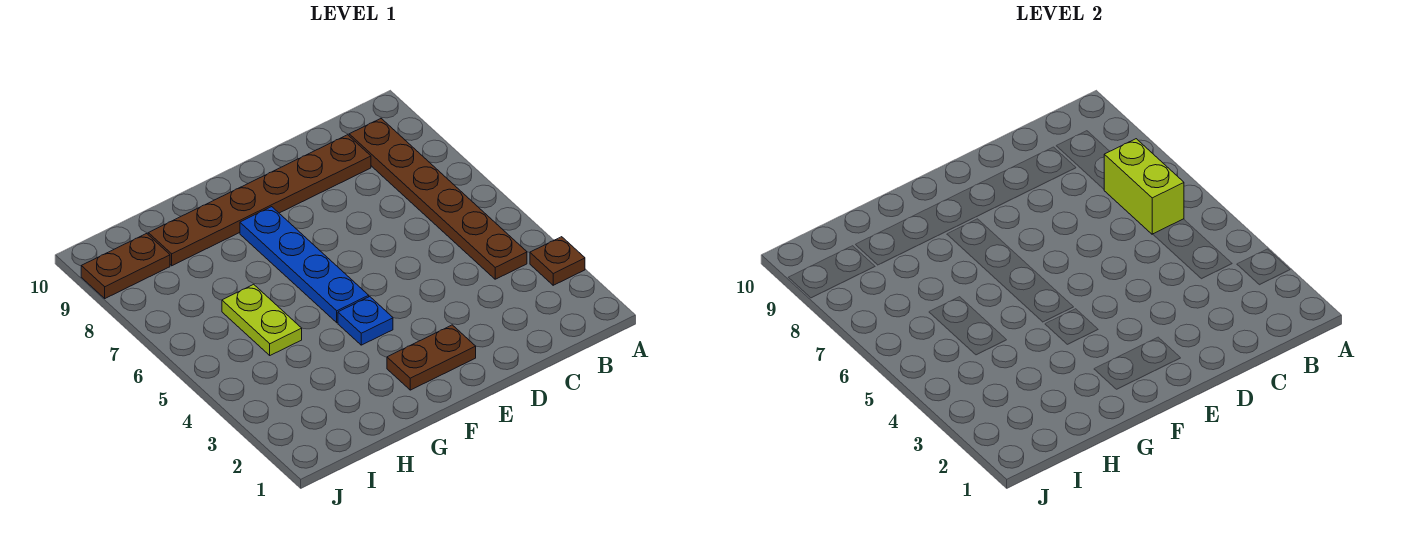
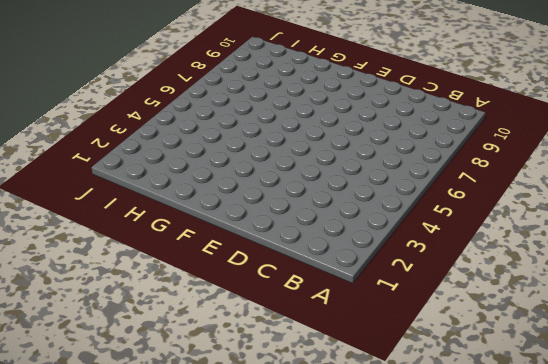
none -> brown plate A3 level 1
none -> brown plate B4:B9 level 1

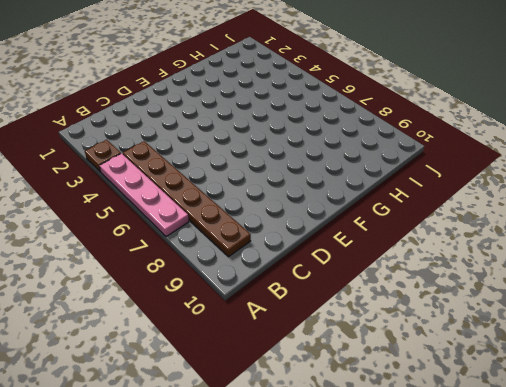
pink plate A4:A7 level 1 -> none
none -> brown plate C9:H9 level 1
none -> brown plate E2:F2 level 1

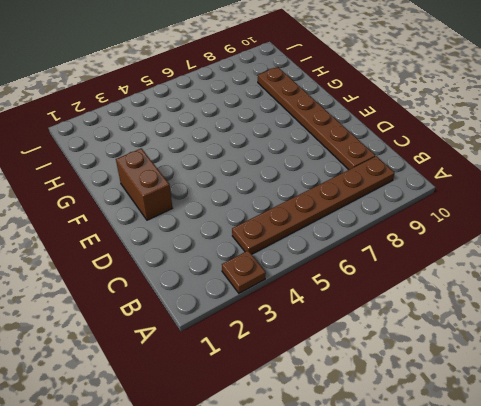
brown brick E2:F2 level 1 -> brown plate E2:F2 level 1
none -> blue plate F4 level 1
none -> blue plate F5:F8 level 1

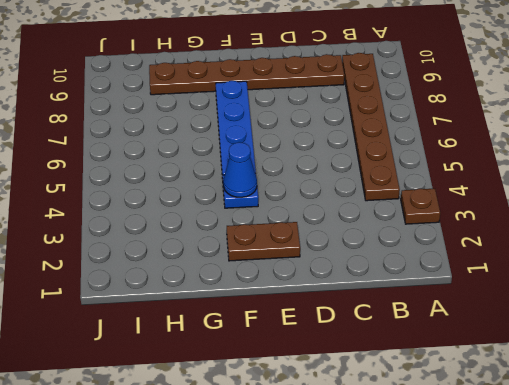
blue cone F4 level 2 -> none
none -> lime plate H5:H6 level 1
none -> brown plate I9:J9 level 1

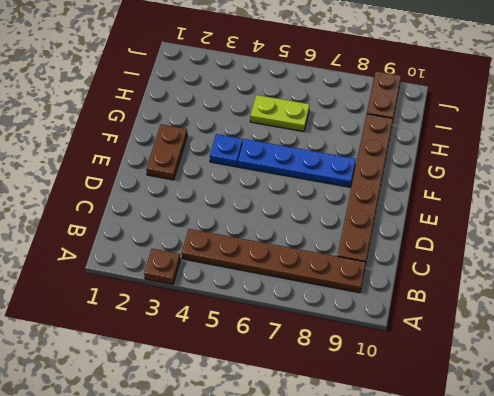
none -> lime brick B6:B7 level 2

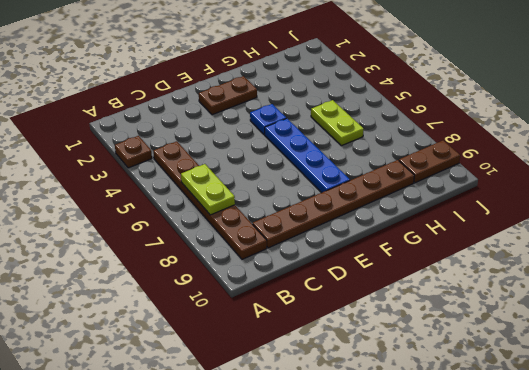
lime plate B6:B7 level 2 -> lime brick B6:B7 level 2

